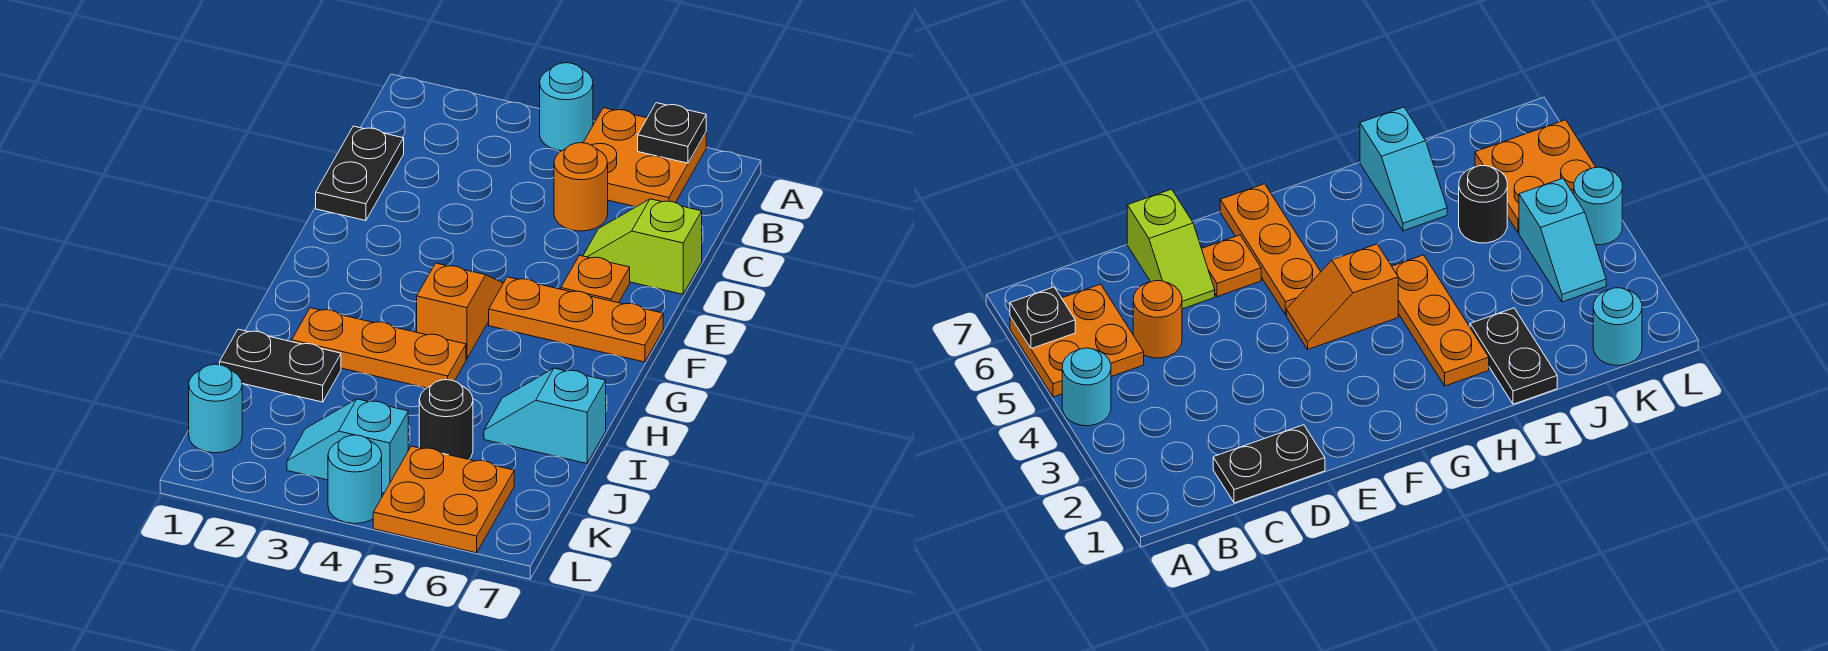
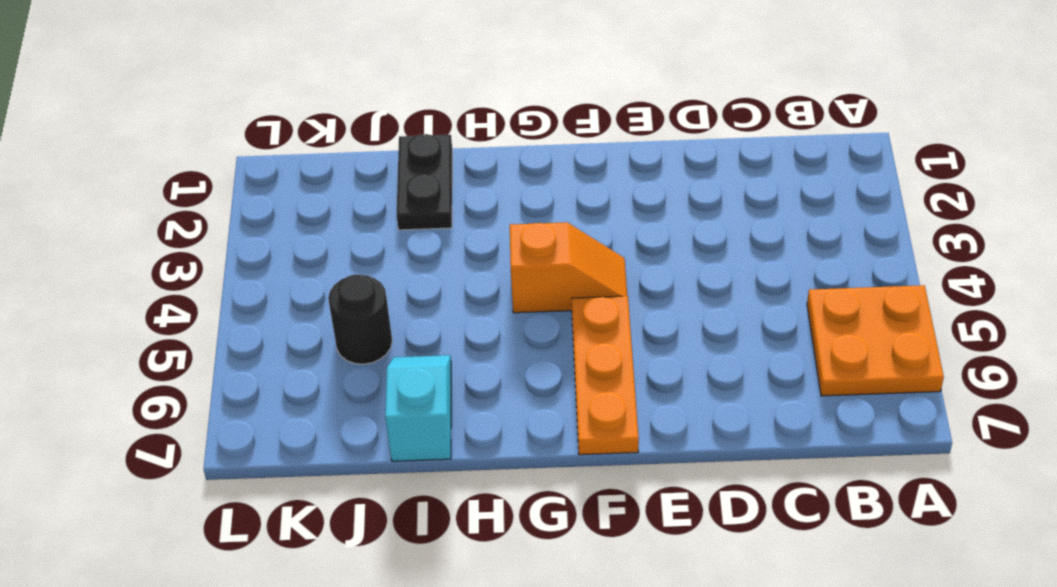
none -> cyan round brick A4 level 1
none -> black plate C1:D1 level 1
none -> orange round brick C5 level 1

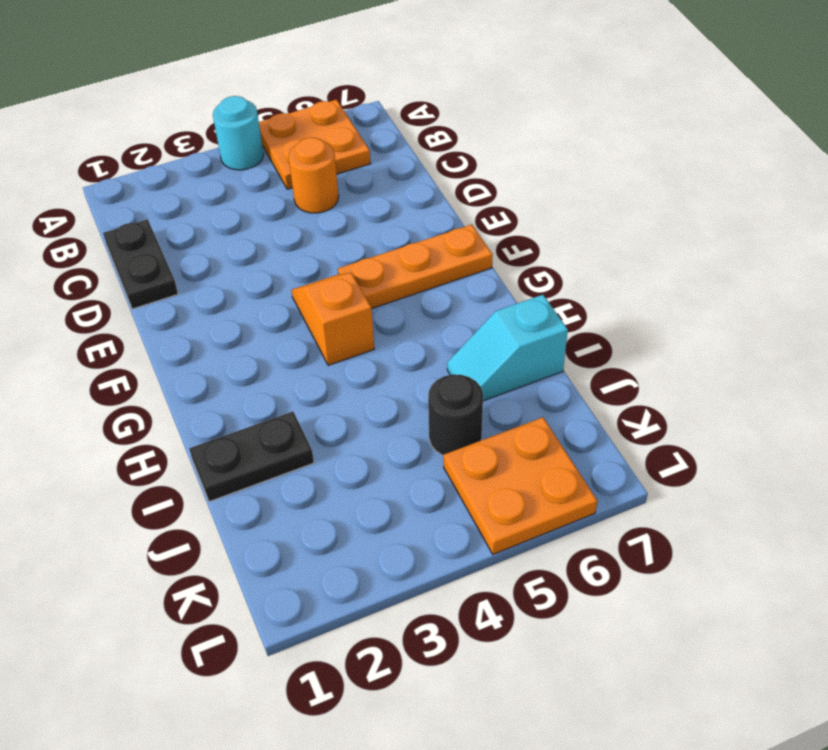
none -> lime slope D6:D7 level 1 top 7
none -> orange plate E6 level 1
none -> orange plate H2:H4 level 1

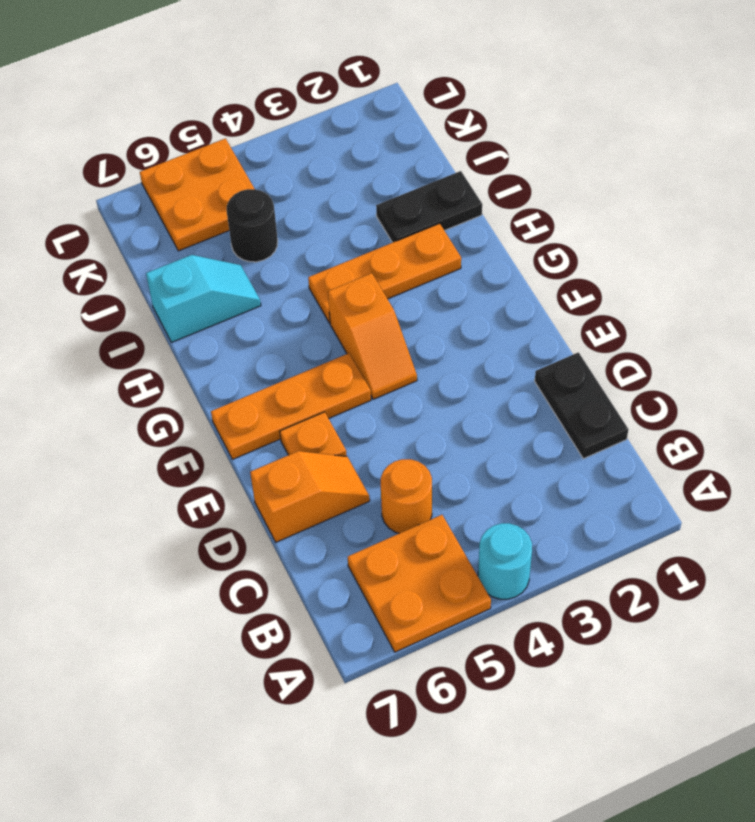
orange slope D6:D7 level 1 top 7 -> lime slope D6:D7 level 1 top 7
none -> cyan round brick K1 level 1
none -> cyan slope K3:K4 level 1 top 4
none -> cyan round brick L4 level 1

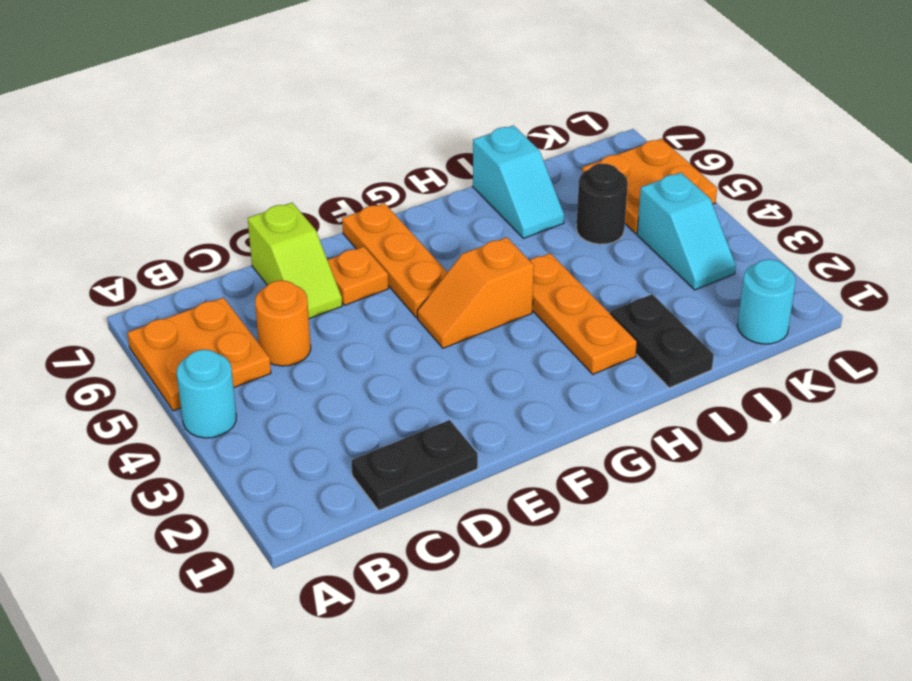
none -> cyan round brick L4 level 1
none -> black plate A6 level 2

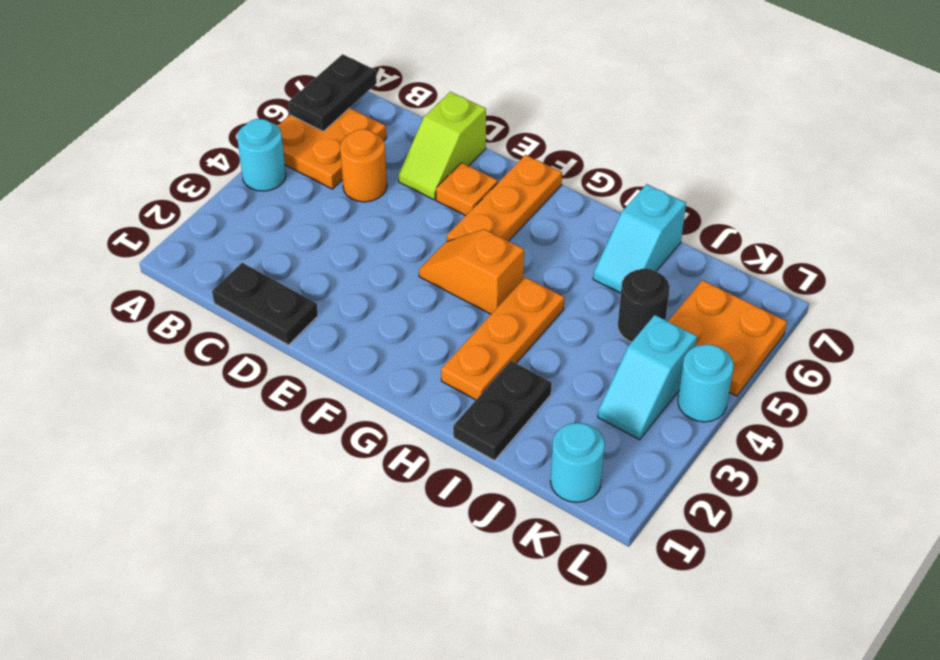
black plate A6:A7 level 2 -> black plate A6 level 2

